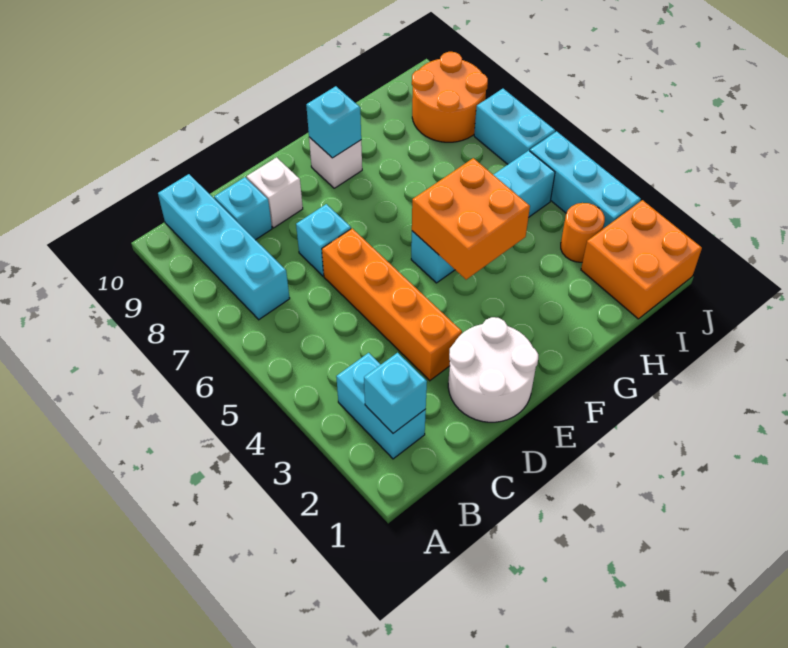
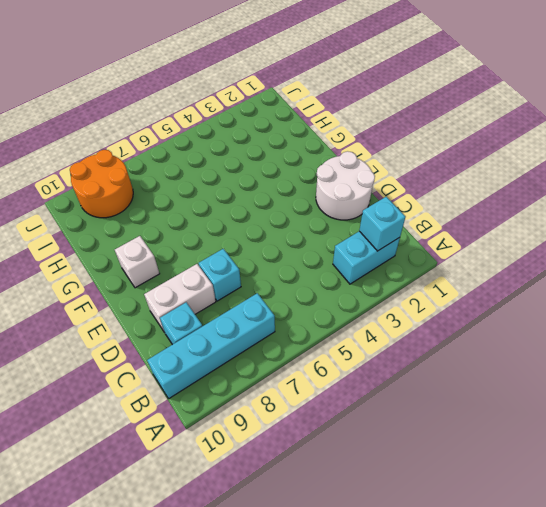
white brick D8:D9 level 1 -> white brick D9 level 1
none -> orange brick D3:D6 level 1
none -> cyan brick F5:I5 level 1
none -> orange brick I1:J2 level 1

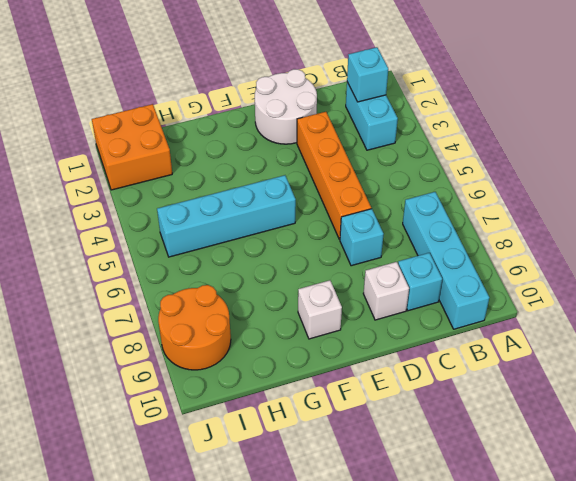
none -> orange round brick I3 level 1
none -> cyan brick J3:J5 level 1
none -> cyan brick J6:J7 level 1

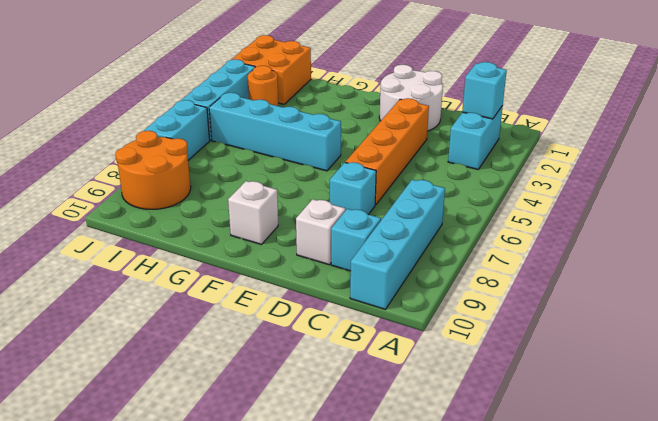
none -> orange brick F4:G5 level 2
none -> cyan brick F9 level 2

